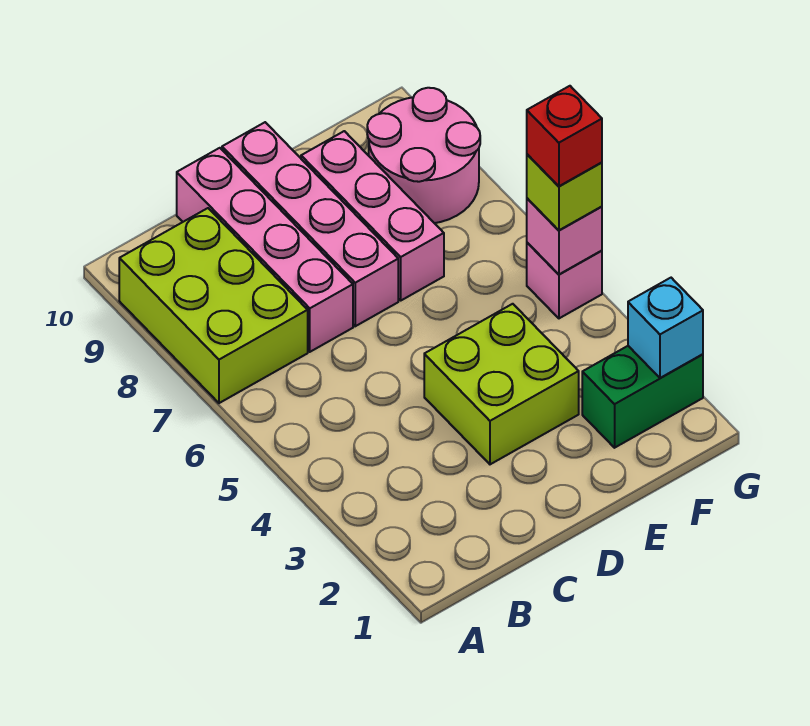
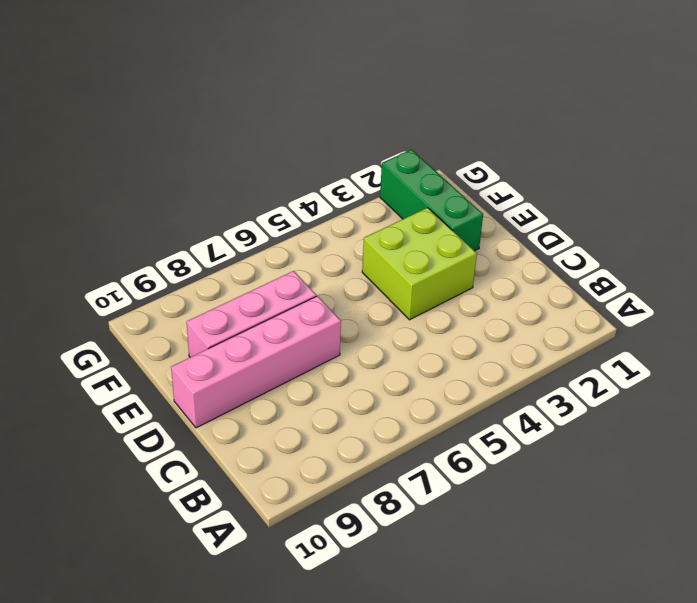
green brick E2:G2 level 1 -> green brick F2:G2 level 1
none -> lime brick A7:B9 level 1
none -> pink brick C7:C10 level 1
none -> pink round brick F8:G9 level 1

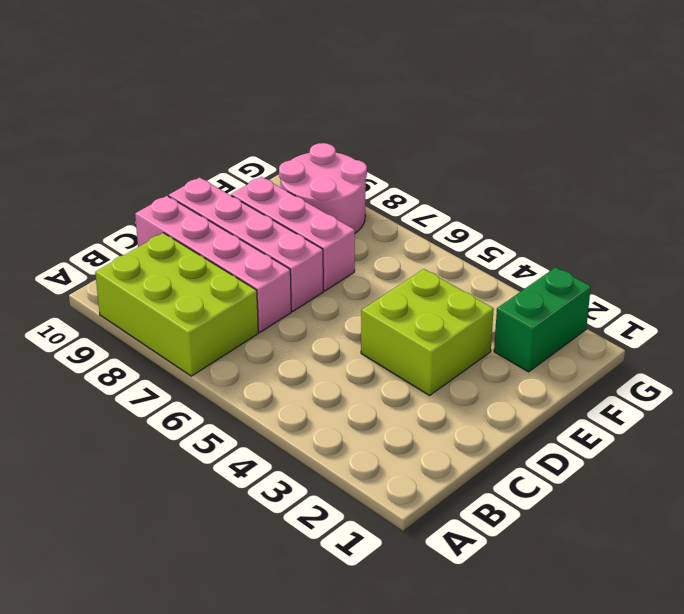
none -> pink brick G5 level 1
none -> cyan brick G2 level 2
none -> pink brick G5 level 2

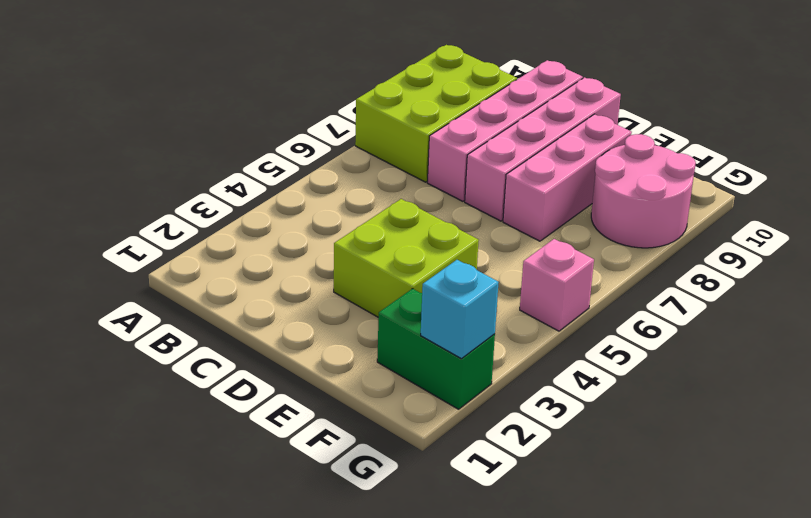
none -> pink brick G5 level 2
none -> lime brick G5 level 3
none -> red brick G5 level 4

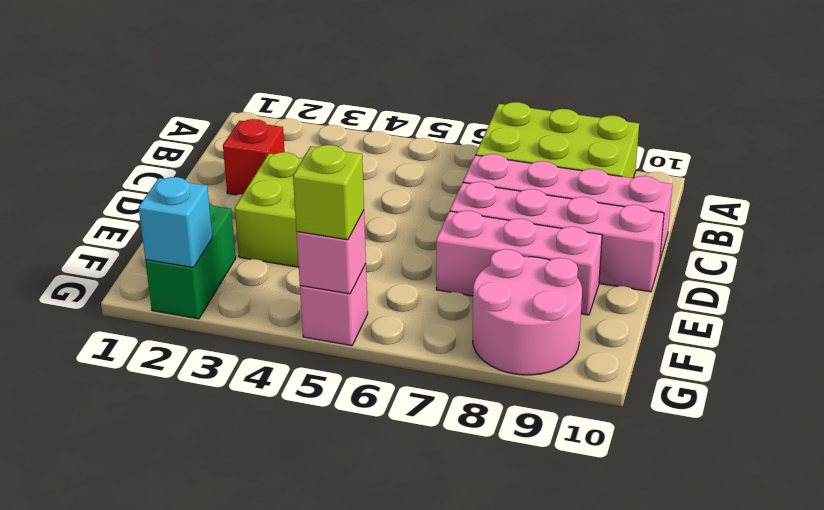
red brick C2 level 1 -> red brick G5 level 4

